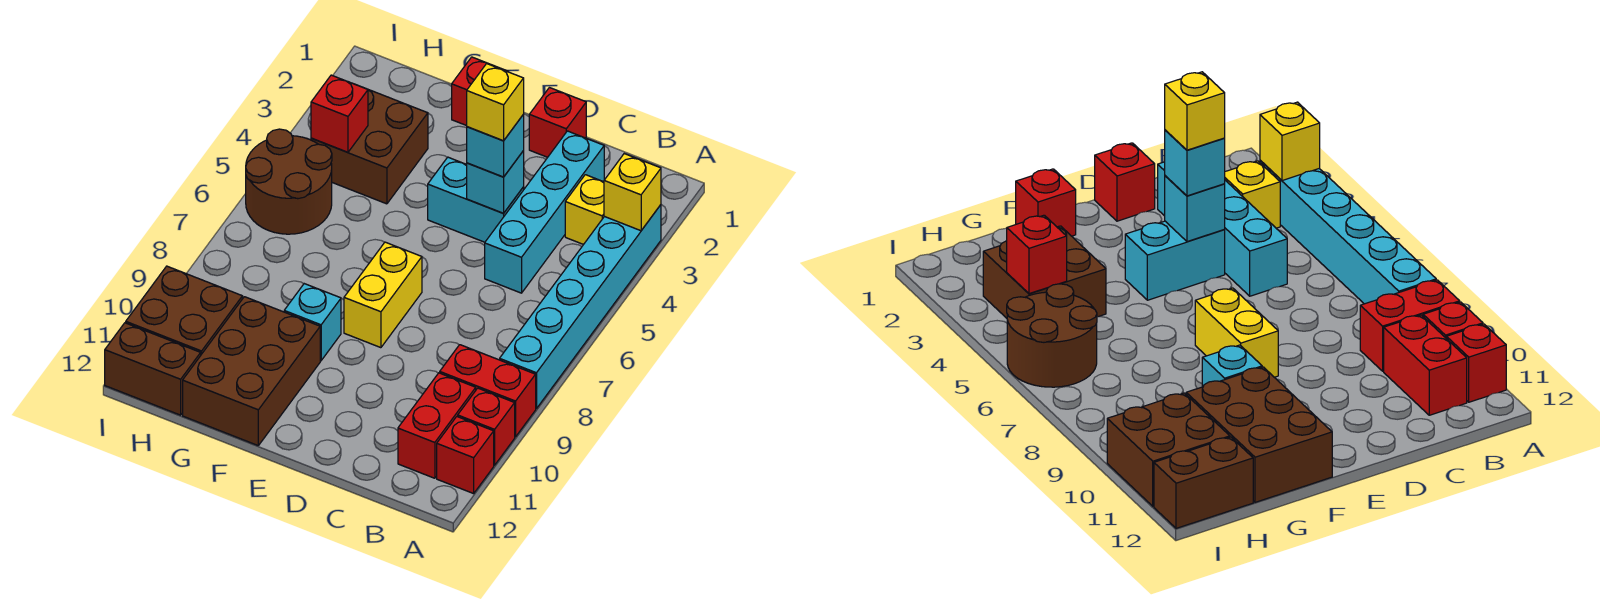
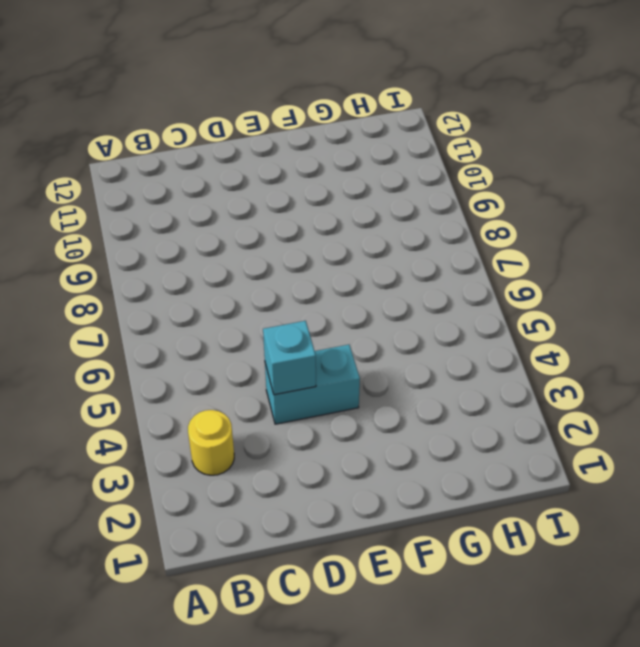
yellow round brick B3 level 1 -> yellow brick B3 level 1
none -> cyan brick A3:A8 level 1
none -> red brick A9:B9 level 1
none -> red brick A10 level 1

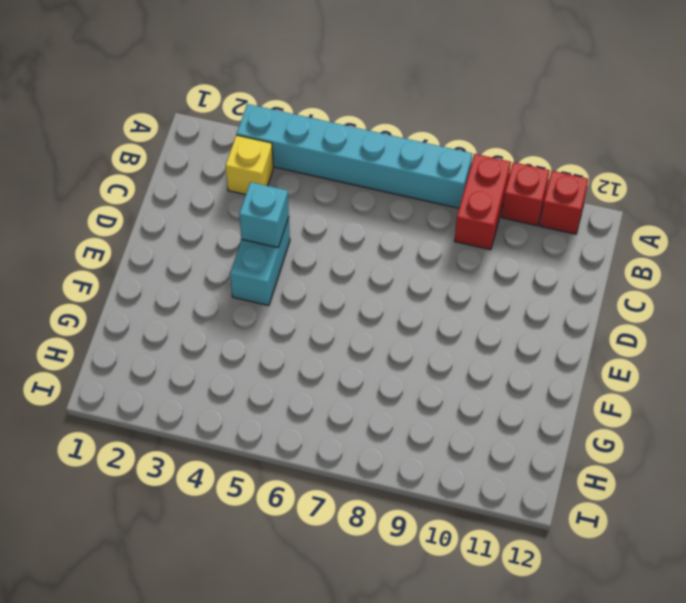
none -> red brick B10:B11 level 1
none -> cyan brick C2:C5 level 1
none -> red brick D1 level 1

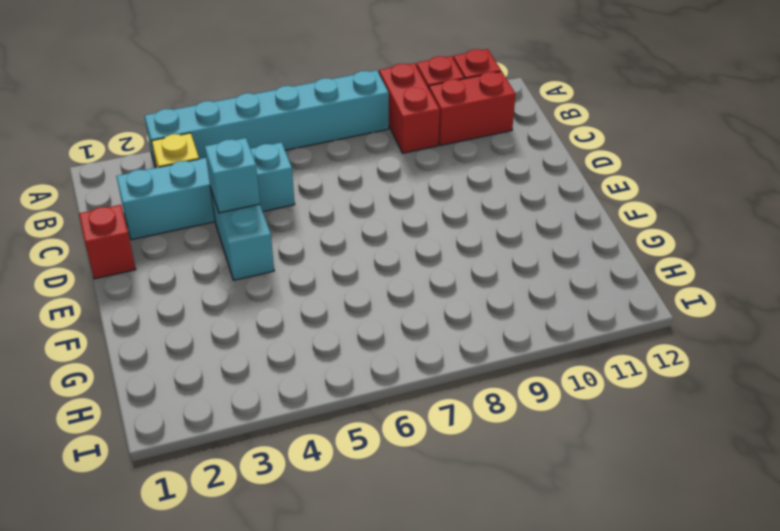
none -> yellow brick E7:E8 level 1
none -> red brick F1 level 1
none -> cyan brick F9 level 1

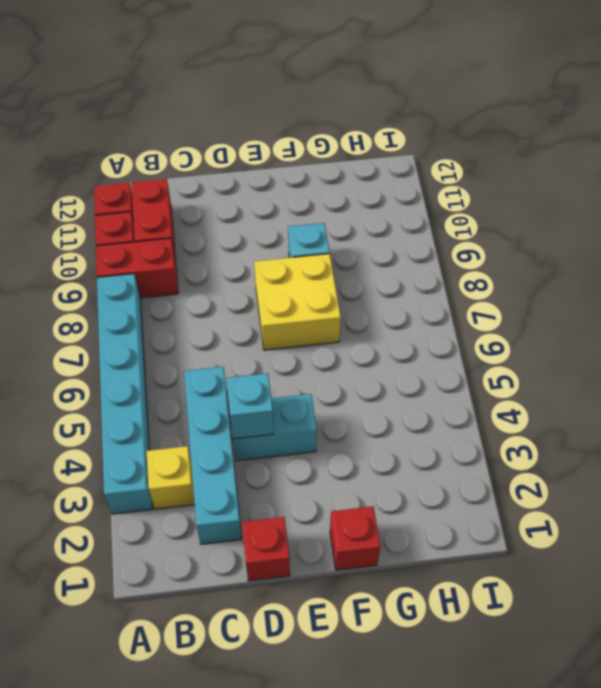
yellow brick E7:F8 level 1 -> yellow brick E7:E8 level 1
none -> brown brick F10:G12 level 1
none -> brown brick G3:H4 level 1
none -> brown round brick H5:I6 level 1

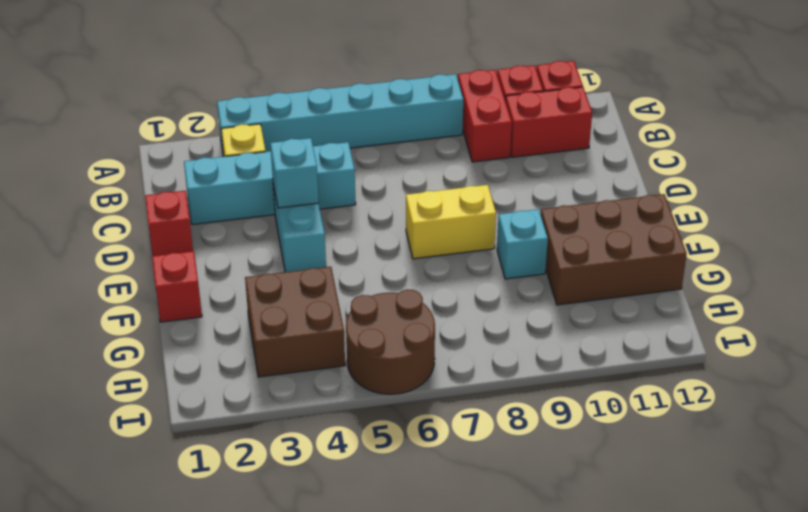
none -> brown brick H10:I11 level 1
none -> brown brick H12:I12 level 1
none -> yellow brick A3 level 2

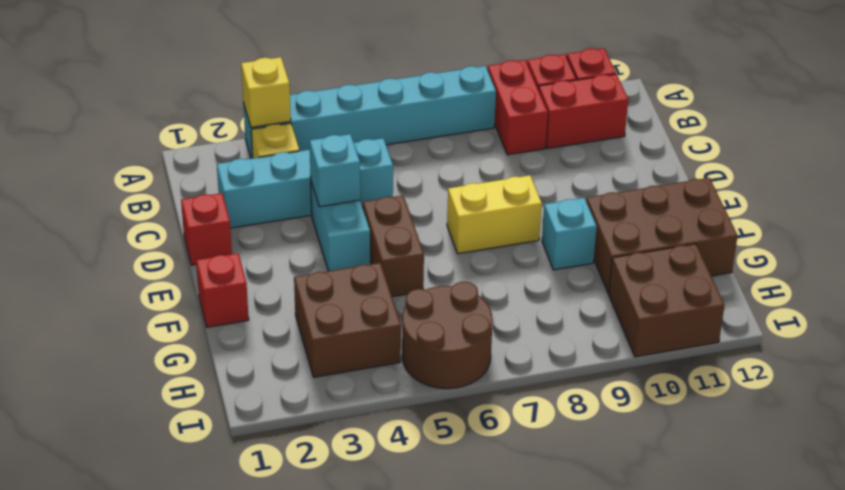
brown brick E5:F5 level 1 -> brown brick H12:I12 level 1
none -> red brick H4 level 2
none -> cyan brick D4 level 3
none -> yellow brick D4 level 4

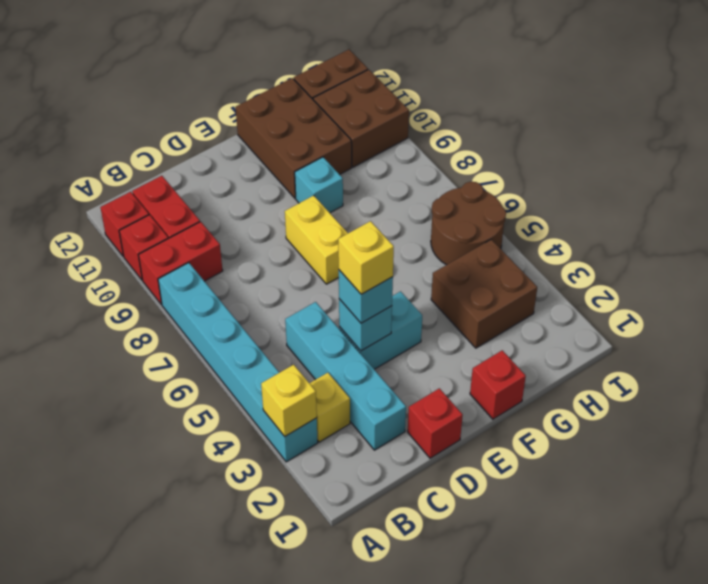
none -> red brick H4 level 2

